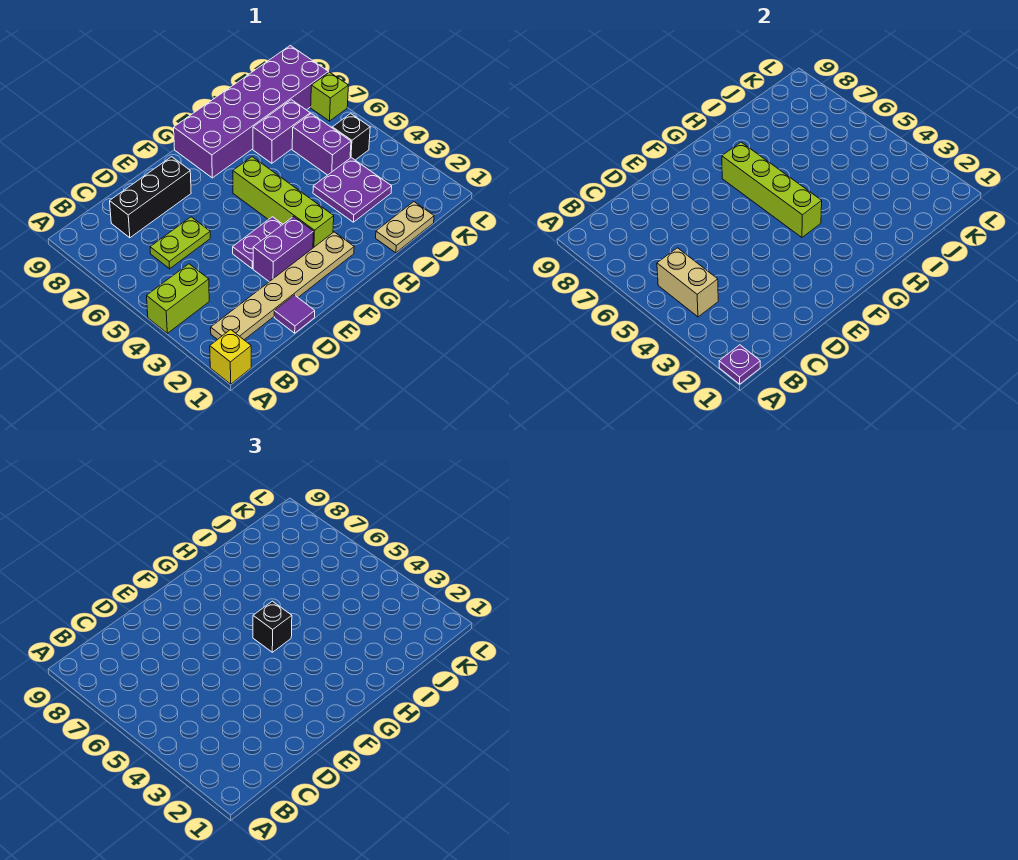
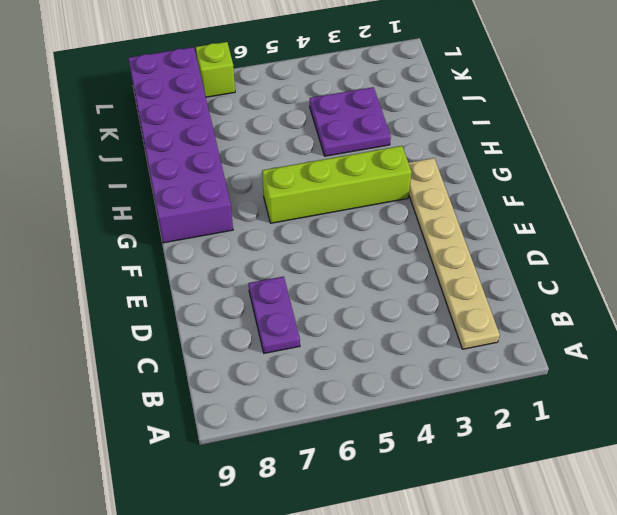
purple plate C7:D7 level 1 -> purple plate E4:F4 level 1
none -> yellow brick A1 level 1
none -> lime brick A4:B4 level 1
none -> lime plate C6:D6 level 1

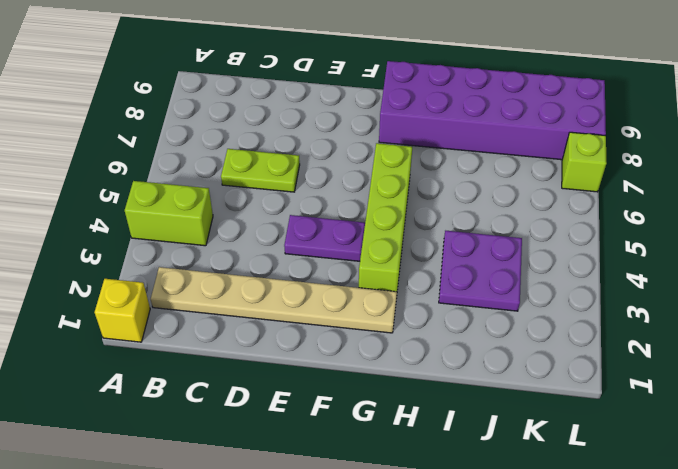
none -> black brick C8:E8 level 1
none -> purple tile D1 level 1
none -> purple brick E3:F3 level 1

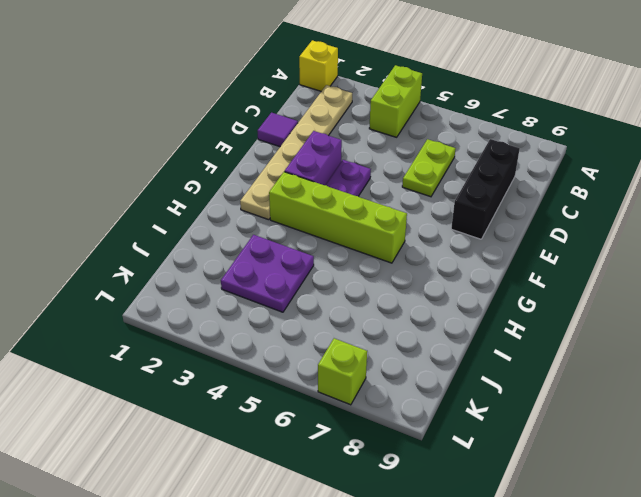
none -> purple brick G8:L9 level 1
none -> tan plate I1:J1 level 1
none -> purple brick I7:J7 level 1

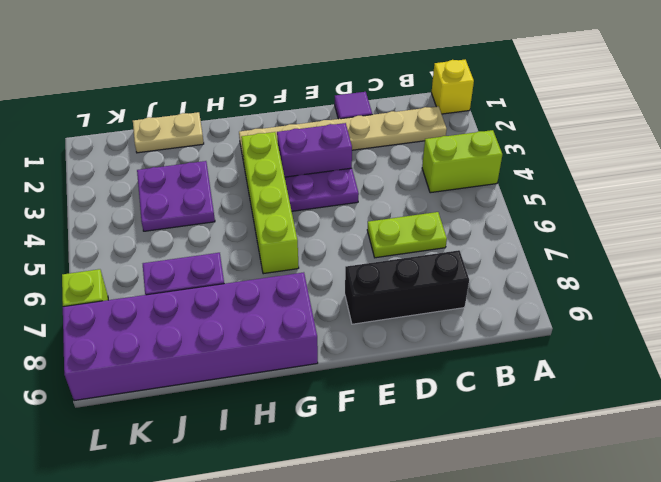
none -> purple brick J5:J6 level 1
none -> black brick K5 level 1
none -> purple plate A1 level 2

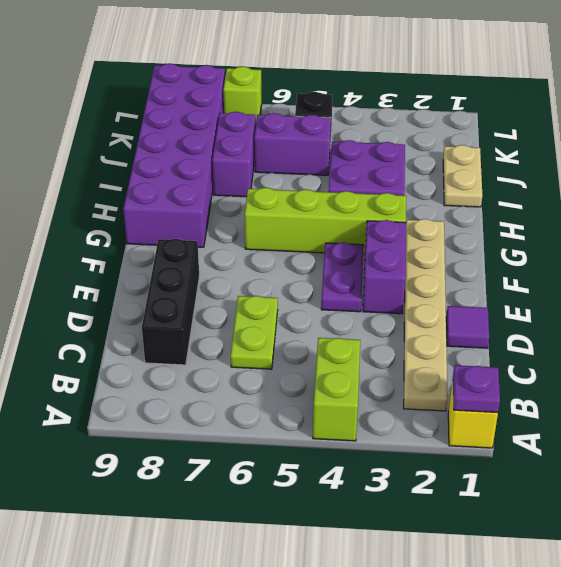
none -> tan brick B4:B5 level 2
none -> lime brick G4:G7 level 2
none -> black brick G5 level 3

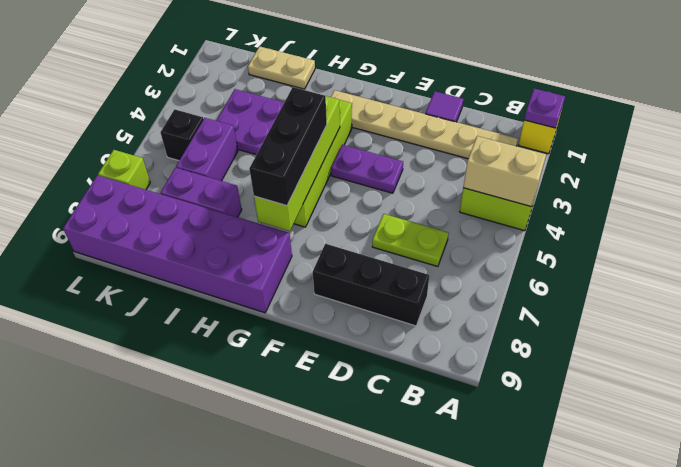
tan brick A4:B4 level 2 -> tan brick B4:B5 level 2
black brick G5:G7 level 3 -> black brick G5 level 3
none -> purple brick E3:F3 level 1

